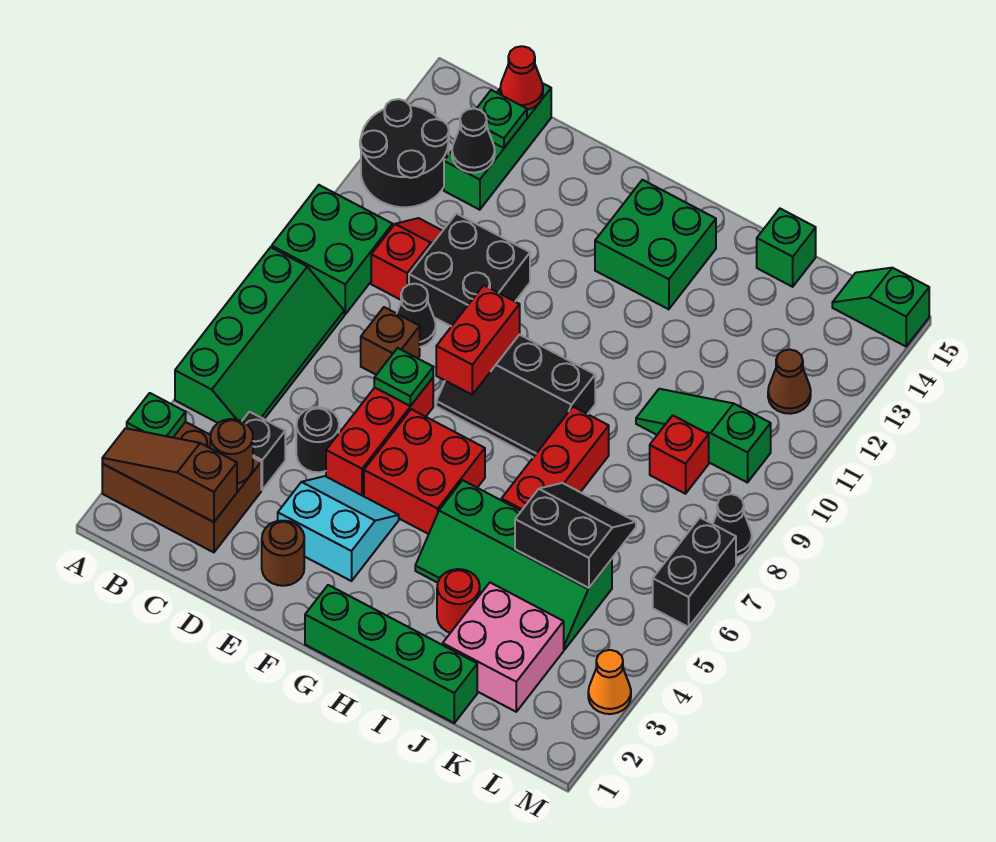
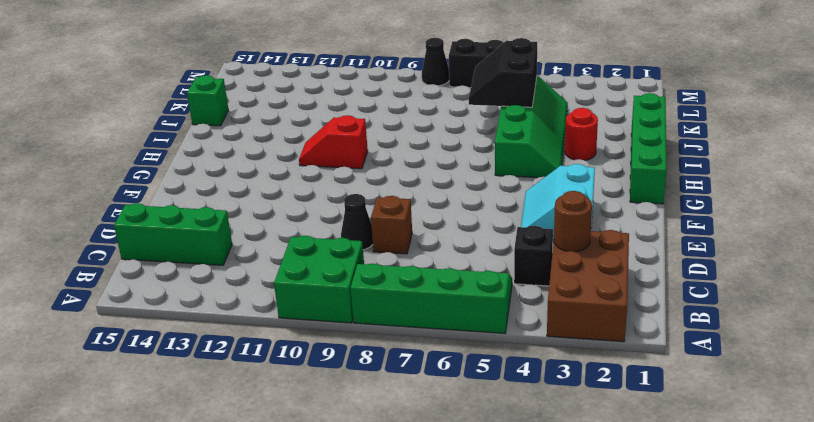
red slope H10:H11 level 1 top 10 -> red slope C10:C11 level 1 top 10
none -> black round brick A12:B13 level 1
none -> black round brick D5 level 1
none -> black brick D10:E11 level 1
none -> brown round brick E2 level 1

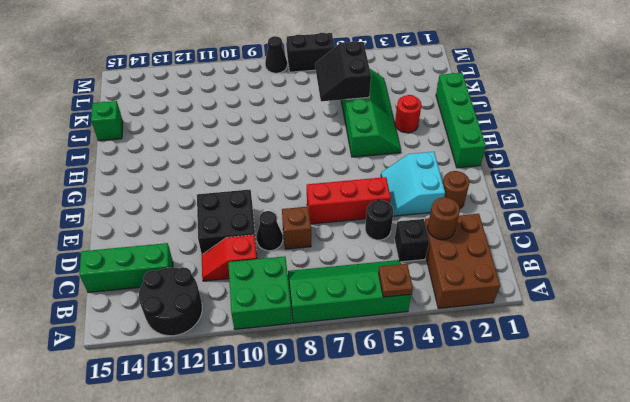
brown plate A5 level 2 -> none
none -> red brick F5:G6 level 1
none -> black slope F8:H9 level 1 top 9
none -> green brick G13:H14 level 1
none -> red brick I6:I8 level 1

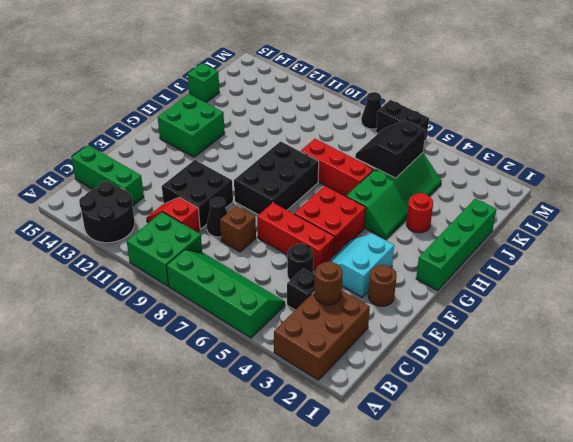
black brick F8:H9 level 1 -> black slope F8:H9 level 1 top 9
none -> pink brick J2:K3 level 1
none -> green slope J10:L10 level 1 top L
none -> red brick K9 level 1
none -> brown cone L12 level 1

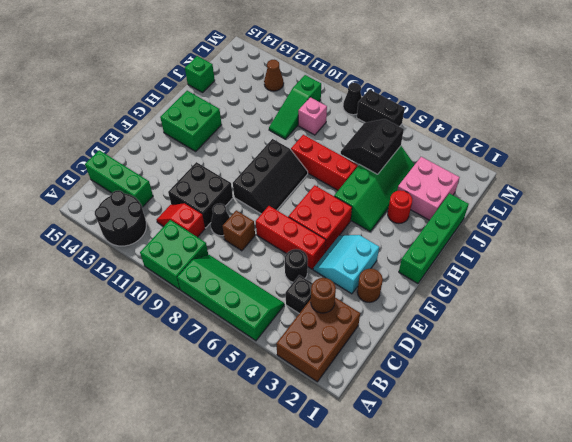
pink brick K9 level 1 -> red brick K9 level 1
none -> green slope L15:M15 level 1 top M
none -> orange cone M3 level 1
none -> brown slope A2:C2 level 2 top C
none -> green plate A3 level 2

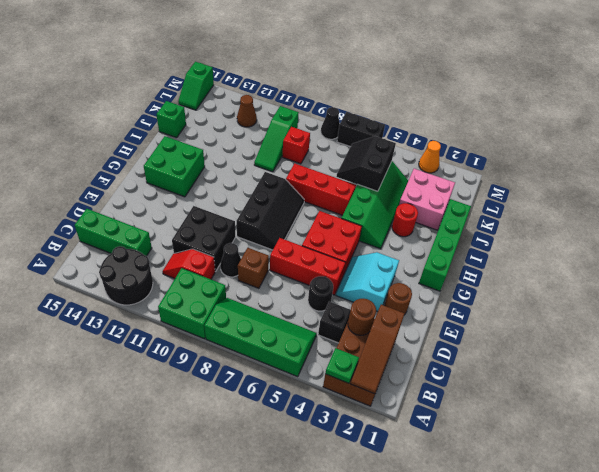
none -> black cone C13 level 2
none -> green plate C14 level 2
none -> red cone C15 level 2
none -> green plate E7 level 2

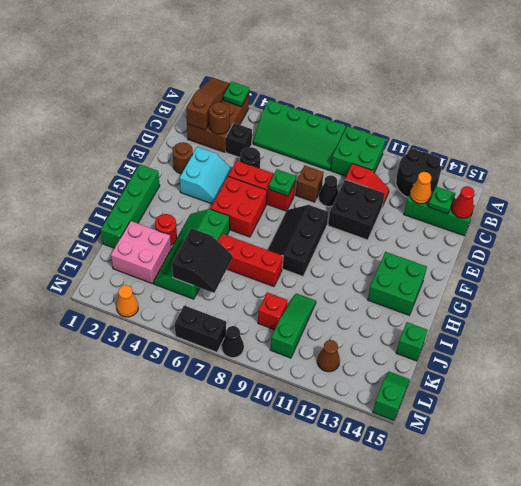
orange cone C13 level 2 -> black cone C13 level 2
none -> red brick F8:F9 level 2

